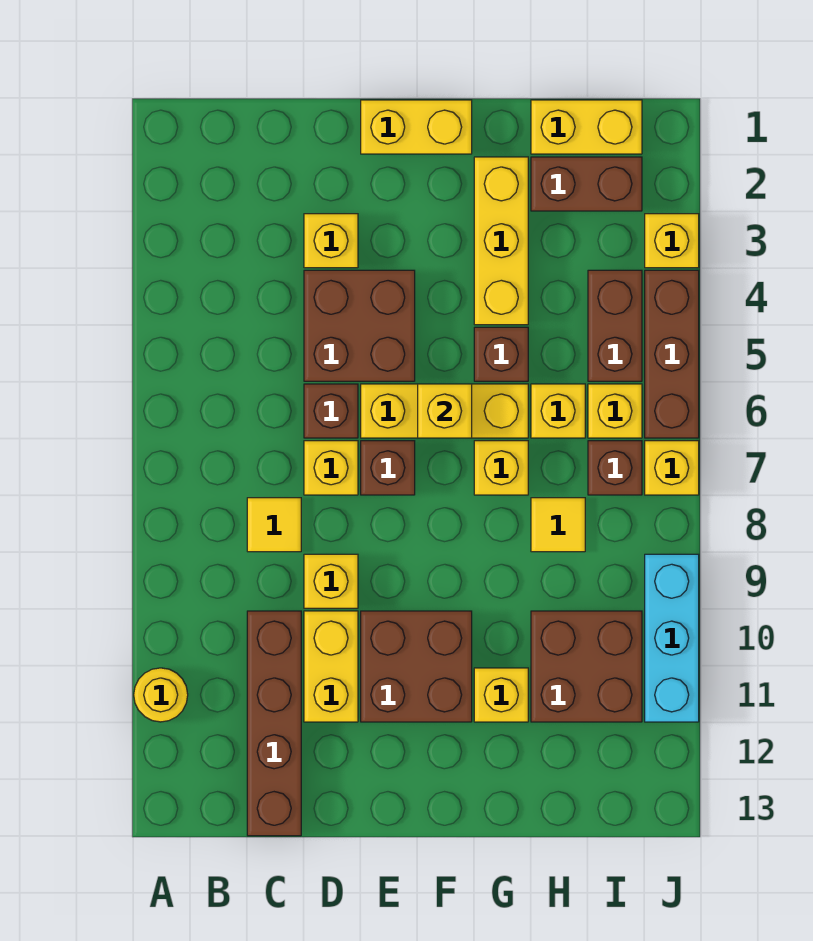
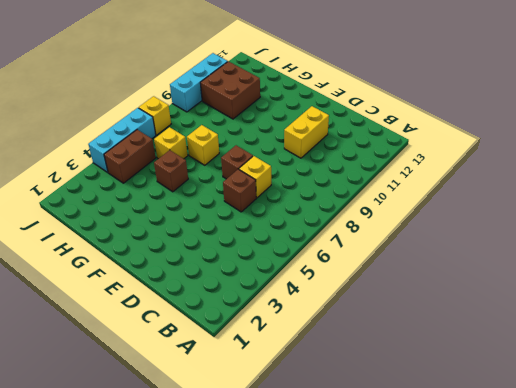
cyan brick J4:J6 level 1 -> brown brick J4:J6 level 1
none -> yellow round brick A11 level 1
none -> yellow tile C8 level 1
none -> brown brick C10:C13 level 1
none -> yellow brick D3 level 1

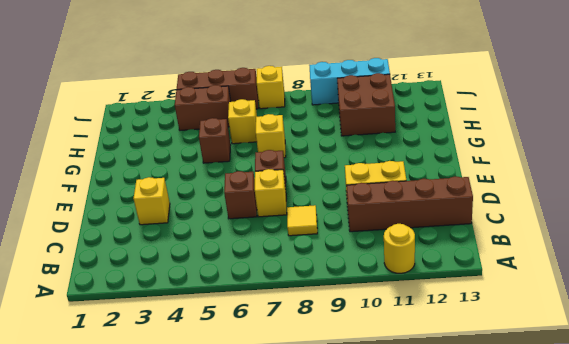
none -> brown brick D4:E5 level 1
none -> yellow brick D9 level 1
none -> yellow brick E1:F1 level 1
none -> yellow brick E6:G6 level 1

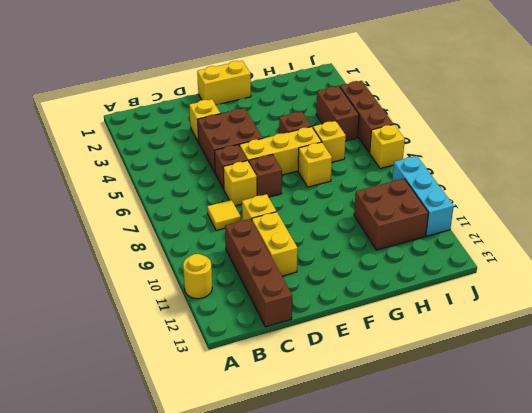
none -> brown brick E10:F11 level 1
none -> yellow brick G2:G4 level 1
none -> yellow brick G11 level 1
none -> yellow brick H1:I1 level 1

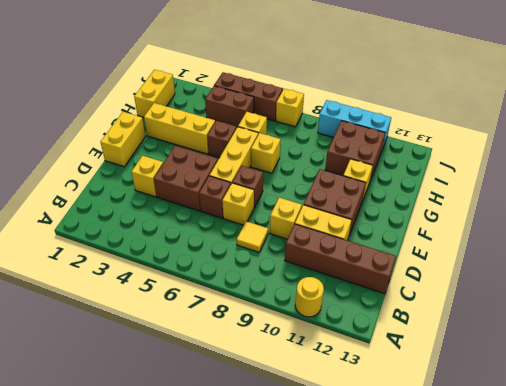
none -> brown brick H2:I2 level 1
none -> yellow tile H8 level 1
none -> yellow brick I6 level 1
none -> brown brick I7 level 1

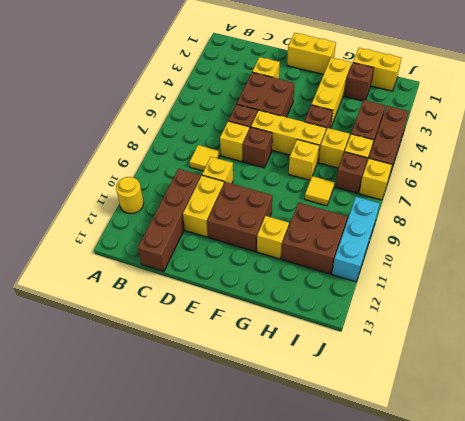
brown brick H2 level 1 -> brown brick H2:I2 level 1
none -> yellow brick J3 level 1
none -> yellow brick F6 level 2

